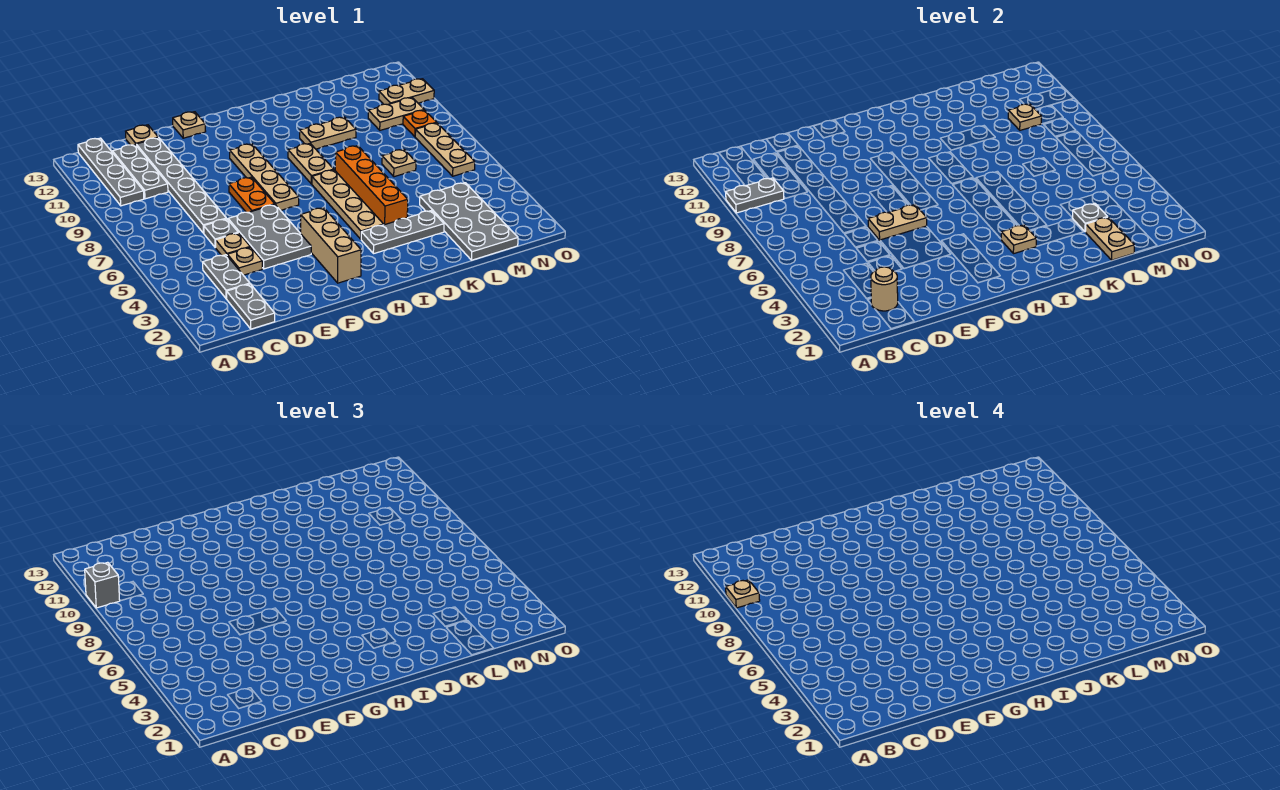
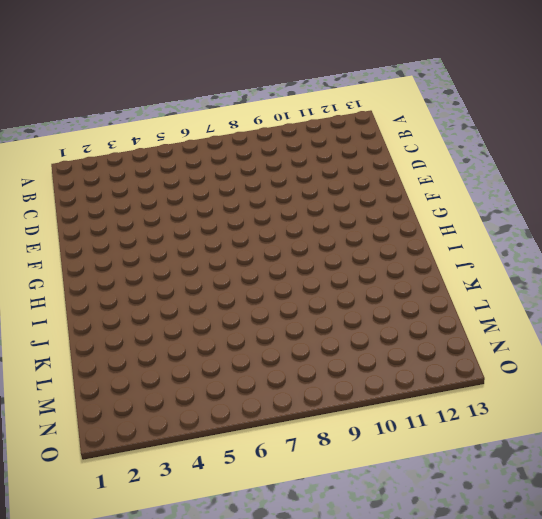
none -> grey plate B10:B13 level 1
none -> grey plate C1:C2 level 1
none -> grey plate C3:C4 level 1
none -> grey plate C10:C12 level 1

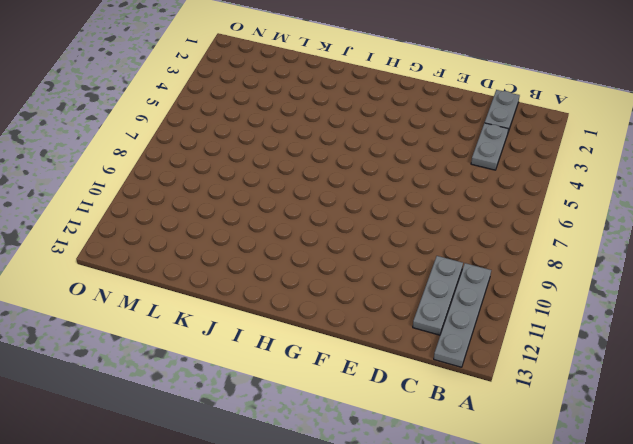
none -> tan plate D4 level 1
none -> tan plate D5 level 1
none -> grey plate D6 level 1
none -> grey plate D7:D12 level 1

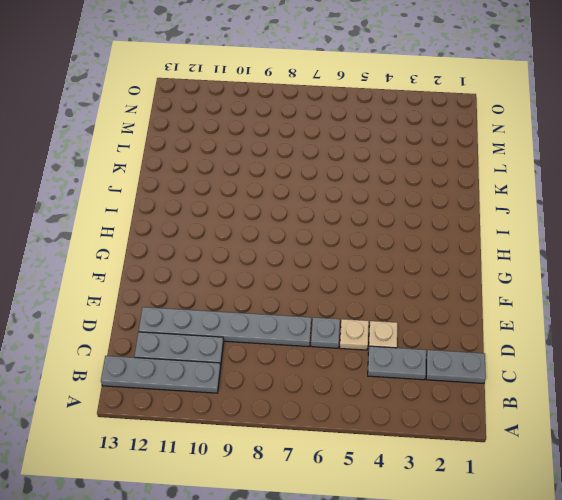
none -> tan plate D13 level 1
none -> grey plate E4:F6 level 1
none -> orange plate F7:F8 level 1
none -> tan plate F13 level 1

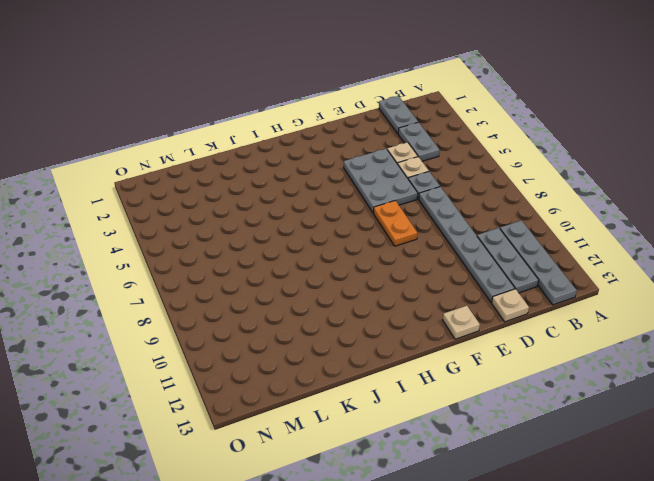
none -> tan brick G2:G4 level 1
none -> tan plate G7:G10 level 1
none -> grey plate I3:K3 level 1
none -> tan plate I4:I7 level 1

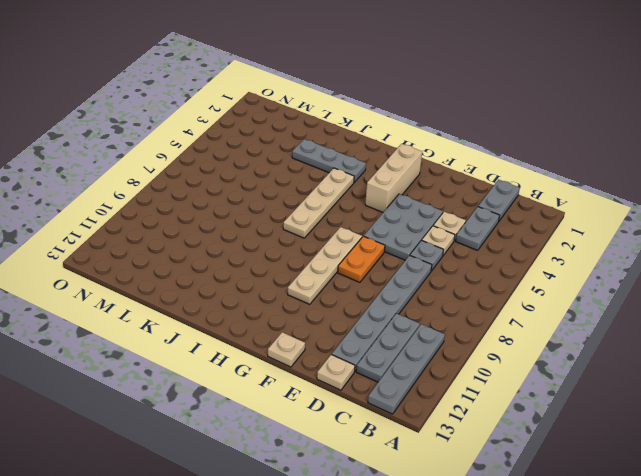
none -> tan plate I8:I9 level 1
none -> orange brick J4:J7 level 1
none -> tan plate J10:K10 level 1
none -> grey plate L1:M4 level 1

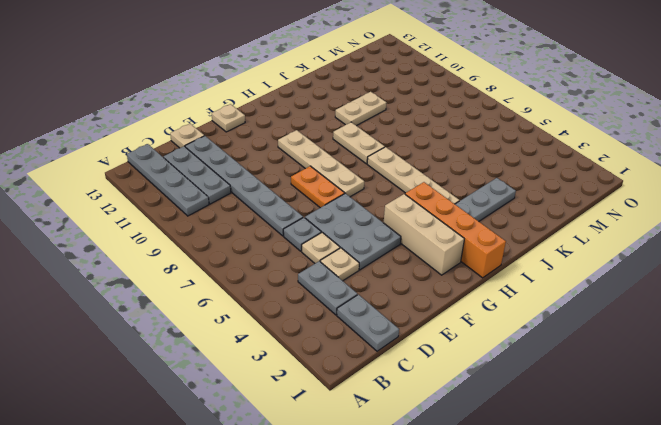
orange brick H1:H4 level 1 -> orange brick J4:J7 level 1
none -> grey plate L1:M4 level 1
none -> tan plate L7 level 1
none -> tan plate M10:N10 level 1
none -> tan plate N6:N8 level 1

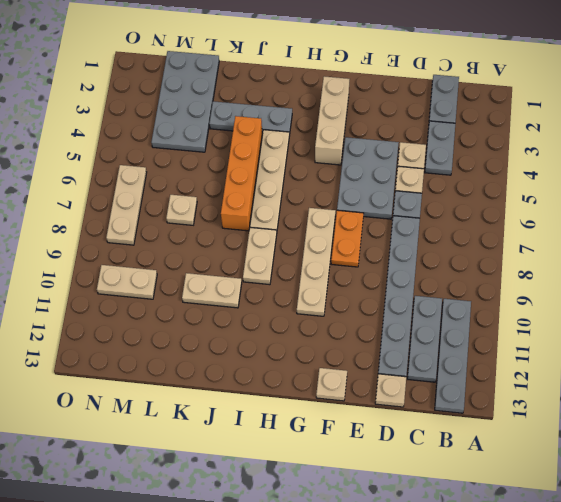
none -> orange plate N9 level 1
none -> tan plate N11:O11 level 1
none -> grey plate A10:B10 level 2
none -> tan round brick C2 level 2

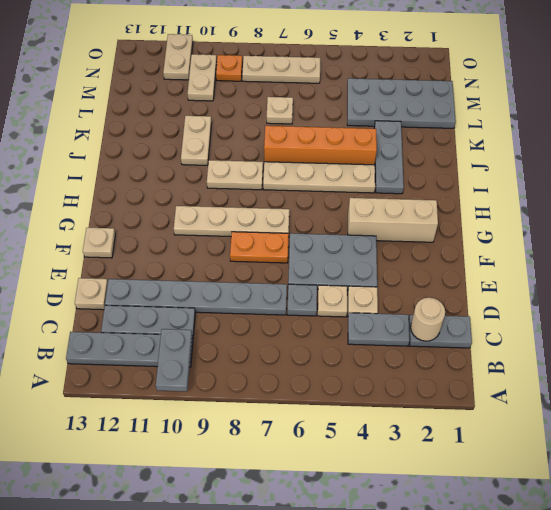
none -> tan plate E6:F6 level 2
none -> tan plate I3 level 2
none -> tan plate L1:L2 level 2
none -> grey plate L3 level 2

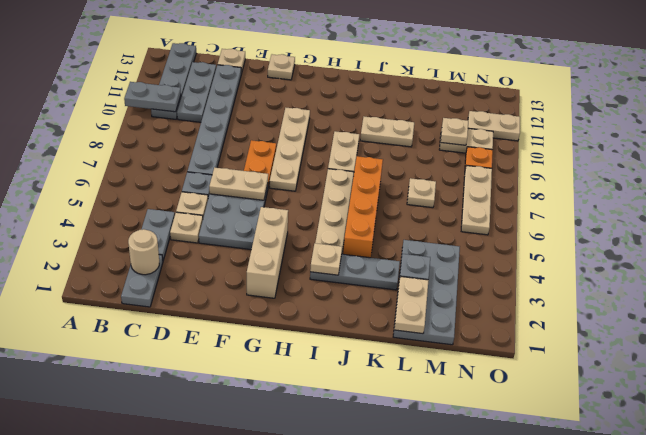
none -> grey brick A10 level 3
none -> tan plate A10 level 4

